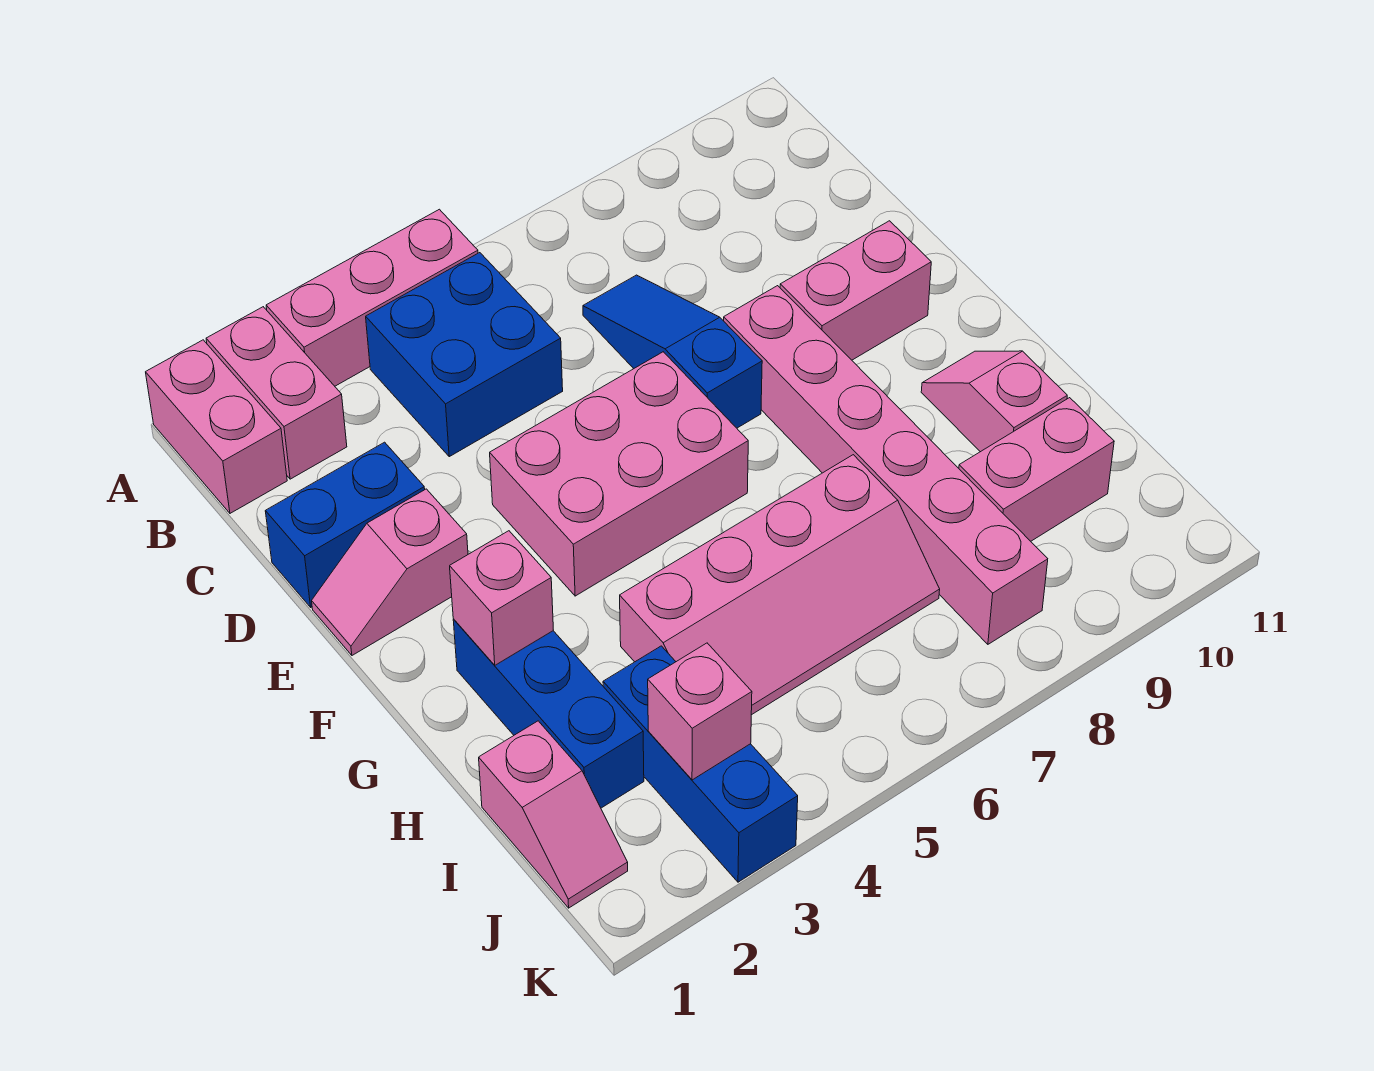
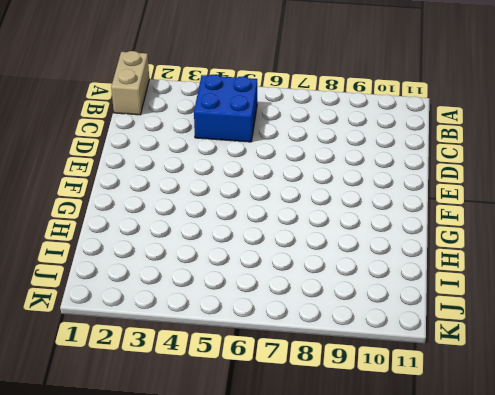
tan brick A1:B1 level 1 -> pink brick A1:B1 level 1
none -> pink brick A2:B2 level 1
none -> pink brick A3:A5 level 1
none -> blue slope C7:E7 level 1 top E

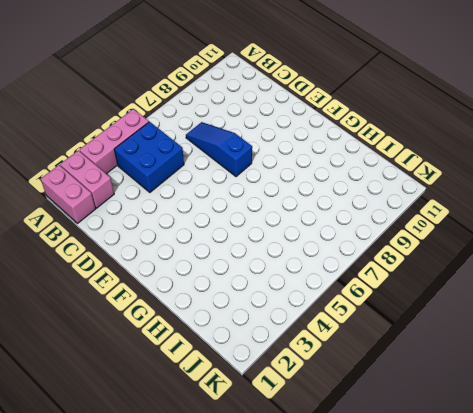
none -> blue brick D1:D2 level 1
none -> pink slope E1:E2 level 1 top 2
none -> pink brick E4:F6 level 1

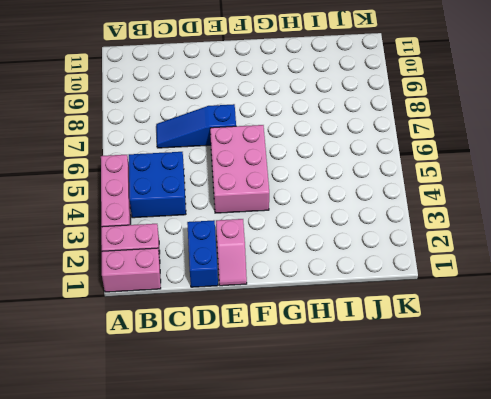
none -> pink brick E8:J8 level 1
none -> pink brick E9:E10 level 1
none -> blue brick G2:I2 level 1

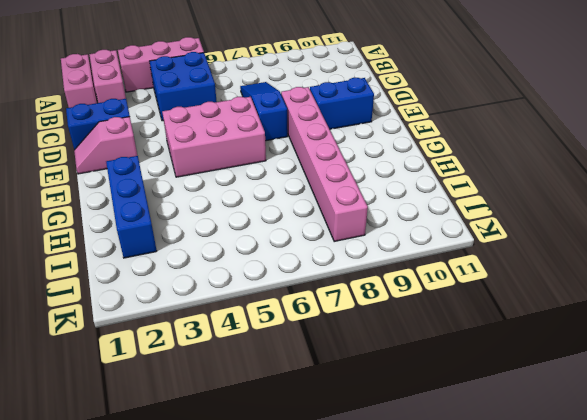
blue brick E9:E10 level 1 -> pink brick E9:E10 level 1
none -> pink slope G10:H10 level 1 top H
none -> pink slope H4:I7 level 1 top H
none -> pink slope I1:J1 level 1 top I

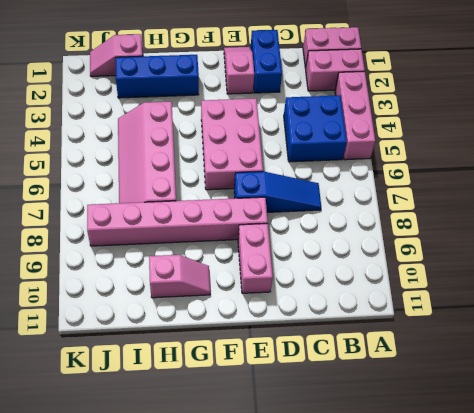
none -> blue brick I3:K3 level 1
none -> pink brick I9:I10 level 1
none -> pink brick G2 level 2

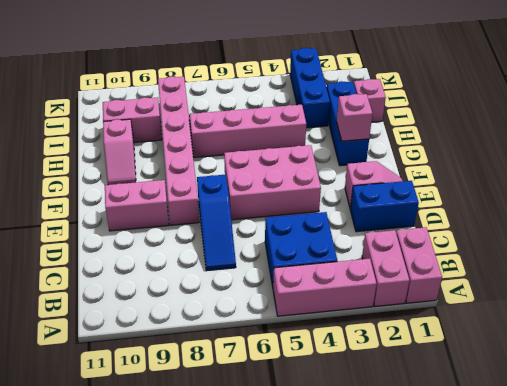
none -> pink brick J3 level 2

